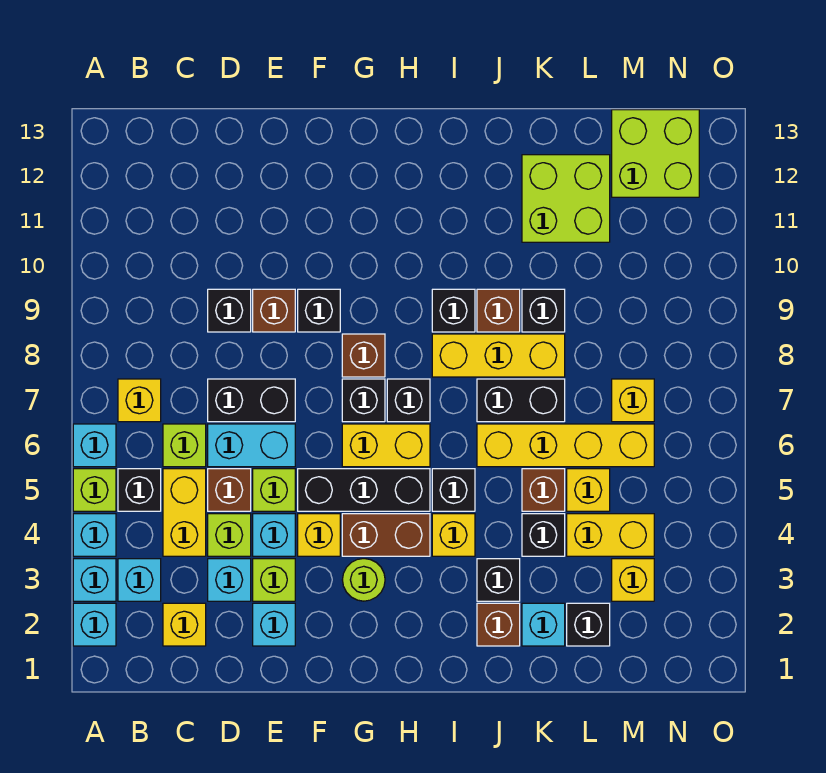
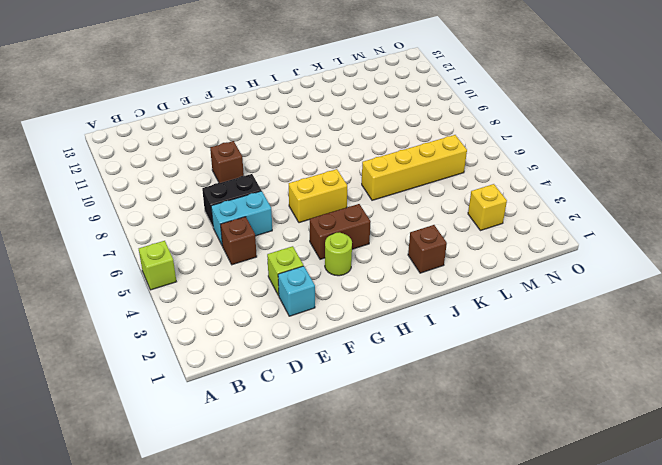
none -> cyan brick A2 level 1
none -> cyan brick A3 level 1
none -> cyan brick A4 level 1
none -> cyan brick A6 level 1

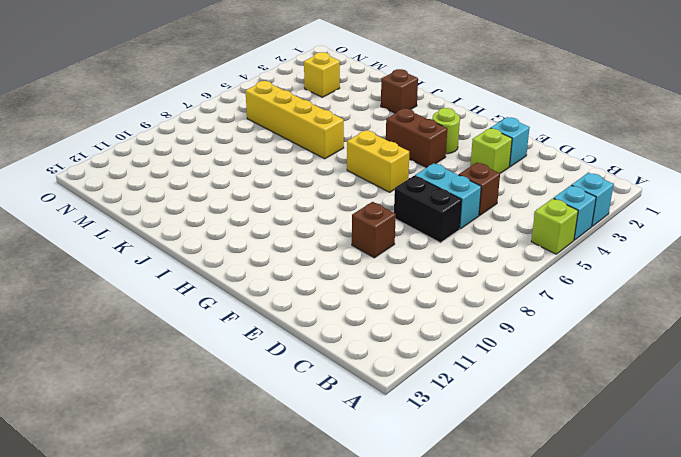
none -> cyan brick A2 level 1
none -> cyan brick A6 level 1
none -> cyan brick B3 level 1
none -> black brick B5 level 1

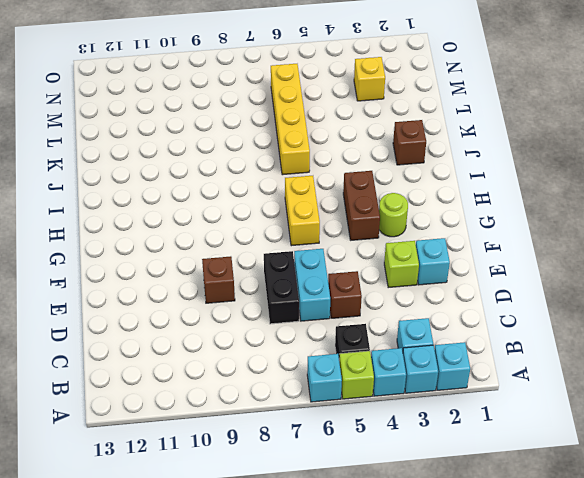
none -> yellow brick B7 level 1
none -> yellow brick C2 level 1
none -> yellow brick C4:C5 level 1
none -> lime brick C6 level 1

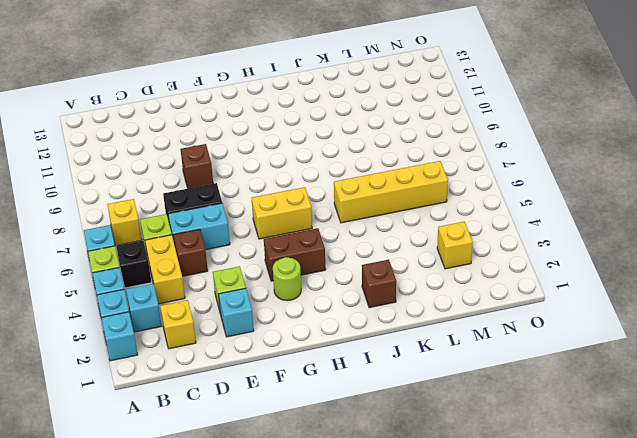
none -> cyan brick D3 level 1
none -> lime brick D4 level 1
none -> black brick D9 level 1
none -> cyan brick E4 level 1

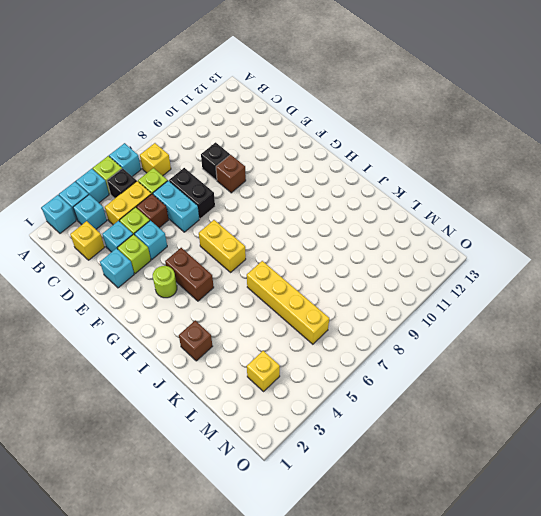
none -> lime brick E5 level 1
none -> yellow brick F4 level 1
none -> black brick F5:H5 level 1
none -> black brick F9 level 1

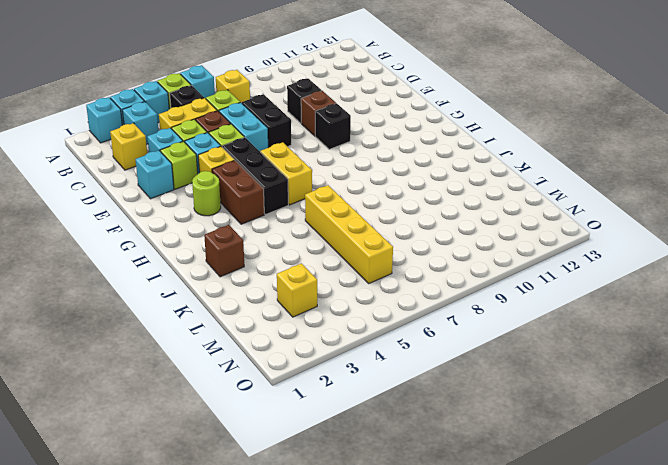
none -> black brick G7 level 1
none -> brown brick G8 level 1
none -> black brick H7 level 1
none -> yellow brick I4 level 1

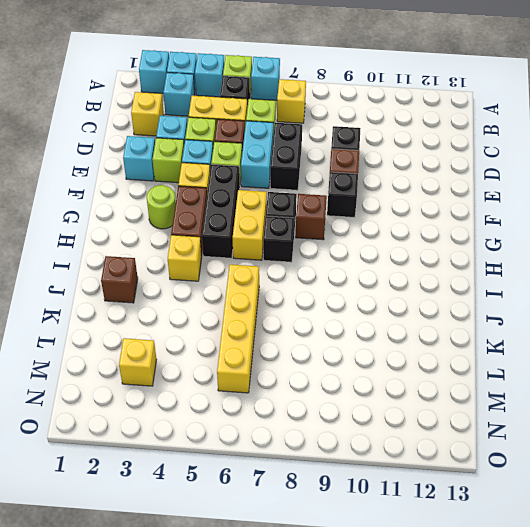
none -> black brick I5 level 1
none -> yellow brick I8:K8 level 1
none -> black brick I9 level 1
none -> black brick J3 level 1

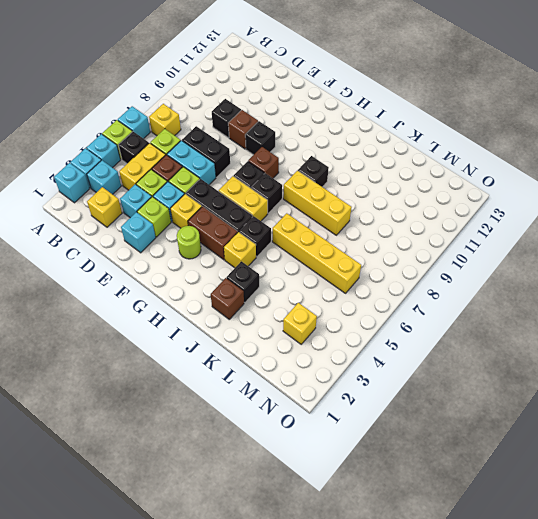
none -> black brick J7:K7 level 1
none -> brown brick J9 level 1
none -> cyan brick K2 level 1
none -> black brick K4 level 1

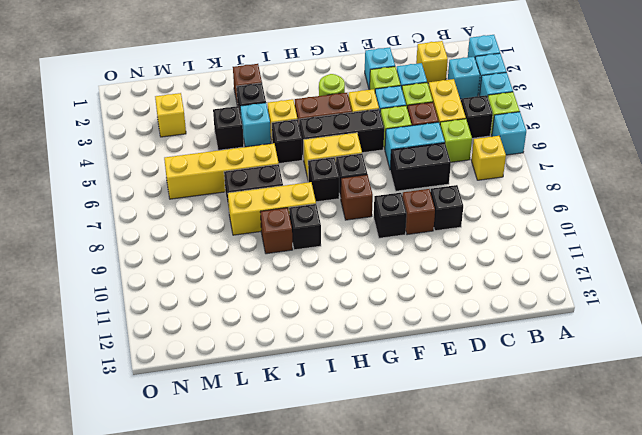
cyan brick J4 level 1 -> cyan brick K2 level 1
none -> brown brick K5 level 1
none -> black brick K9 level 1
none -> lime brick K11:L12 level 1
none -> black brick L2 level 1

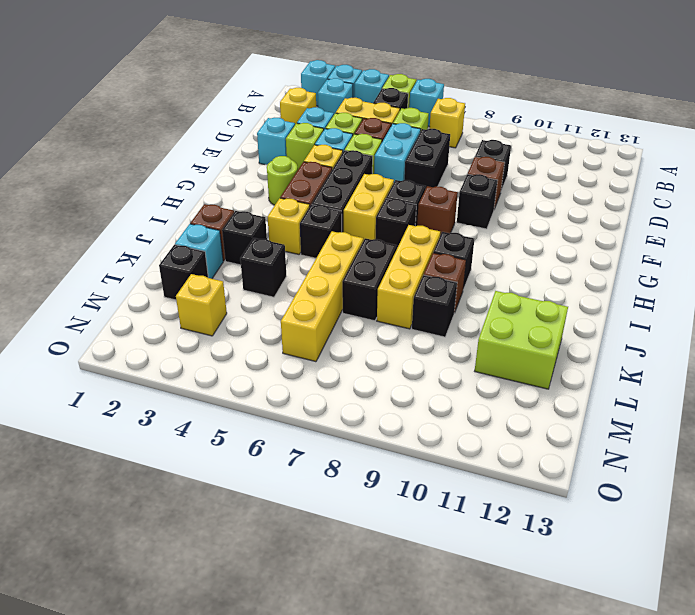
none -> brown brick K5 level 1
none -> yellow brick L4:M4 level 1
none -> yellow brick L5 level 1
none -> yellow brick M7 level 1

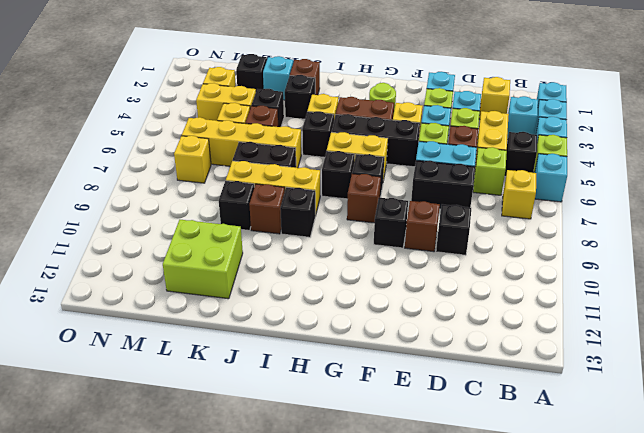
none -> lime brick M12:N13 level 1

